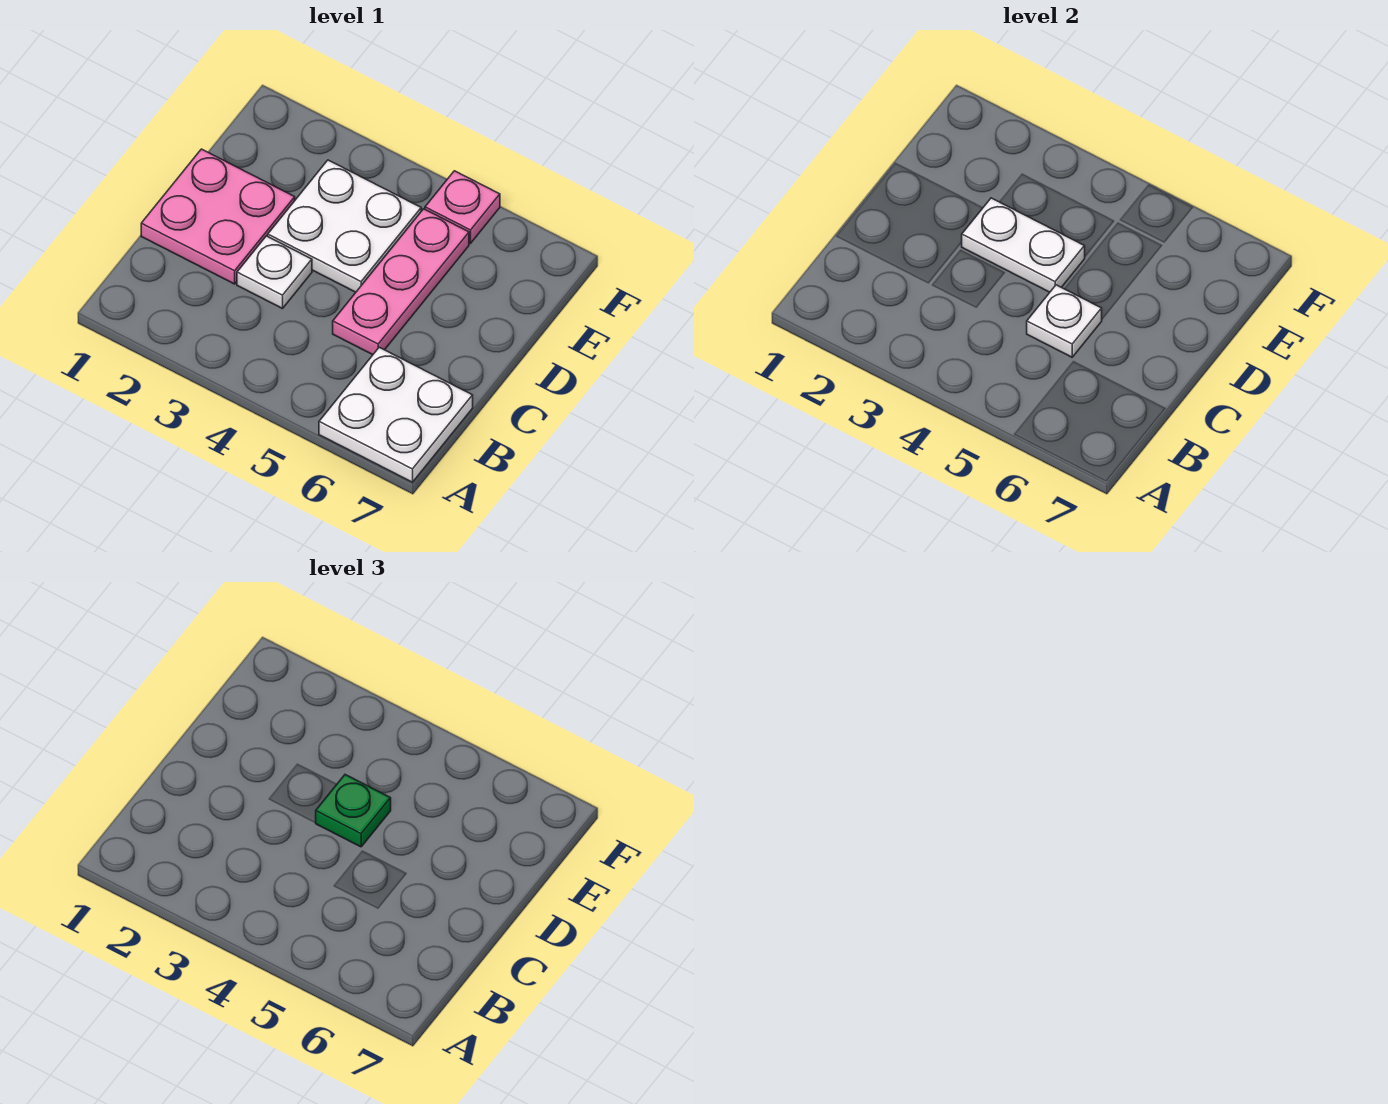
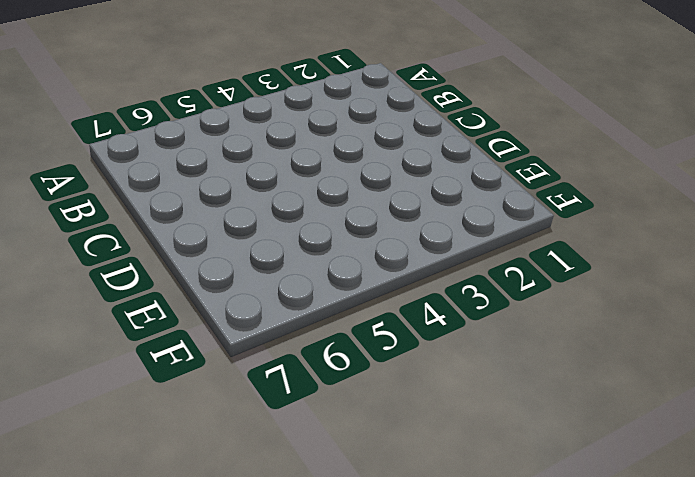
none -> white plate A6:B7 level 1
none -> pink plate C1:D2 level 1

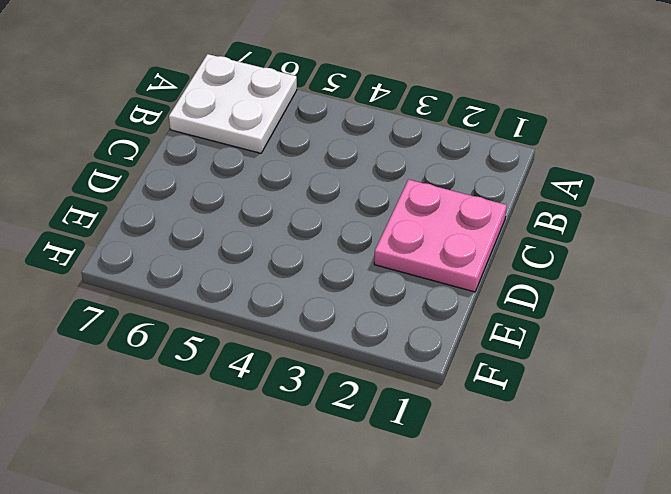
none -> white plate C3 level 1
none -> pink plate C5:E5 level 1

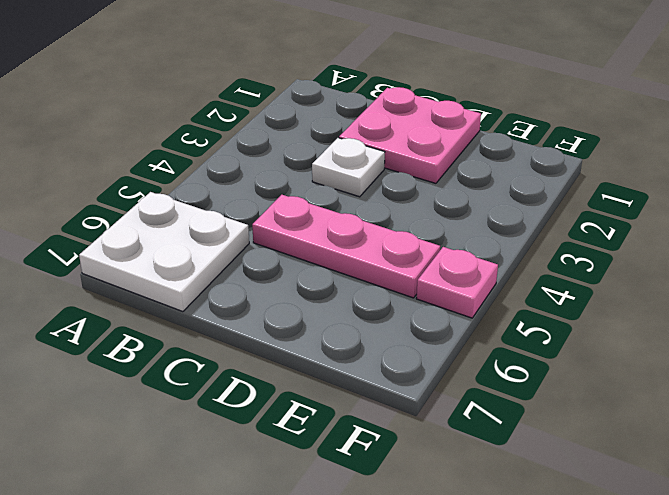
none -> white plate D3:E4 level 1
none -> white plate C5 level 2

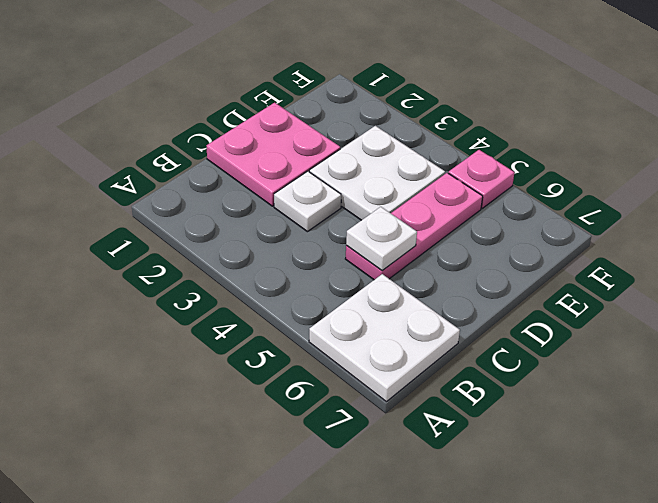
none -> white plate D3:D4 level 2
none -> green plate D4 level 3

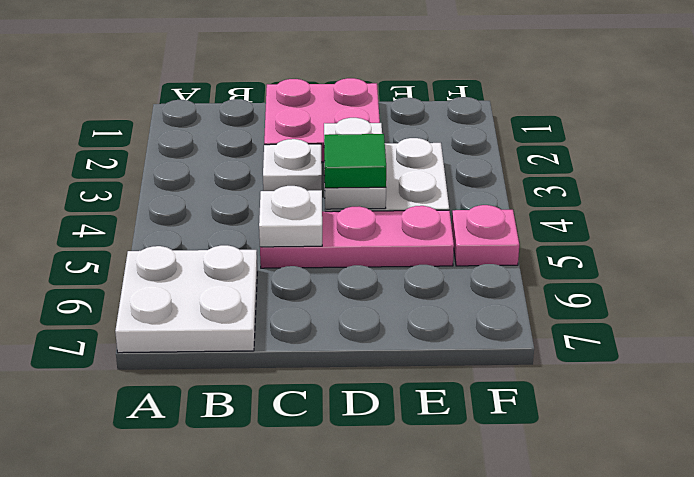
green tile D4 level 3 -> green plate D4 level 3

